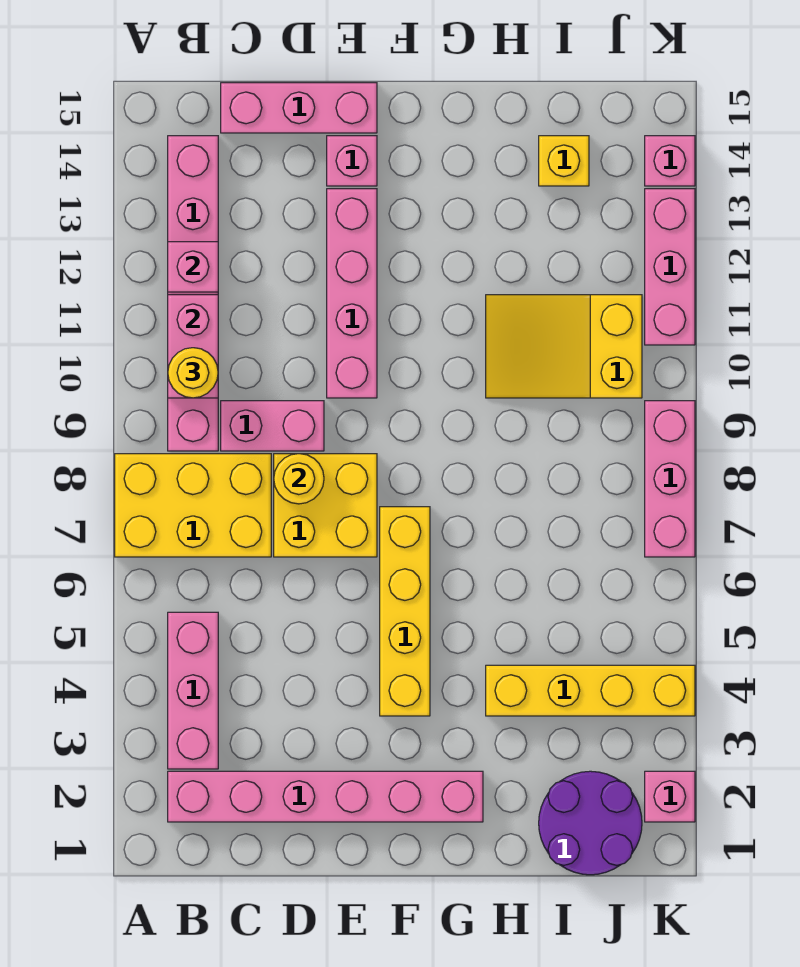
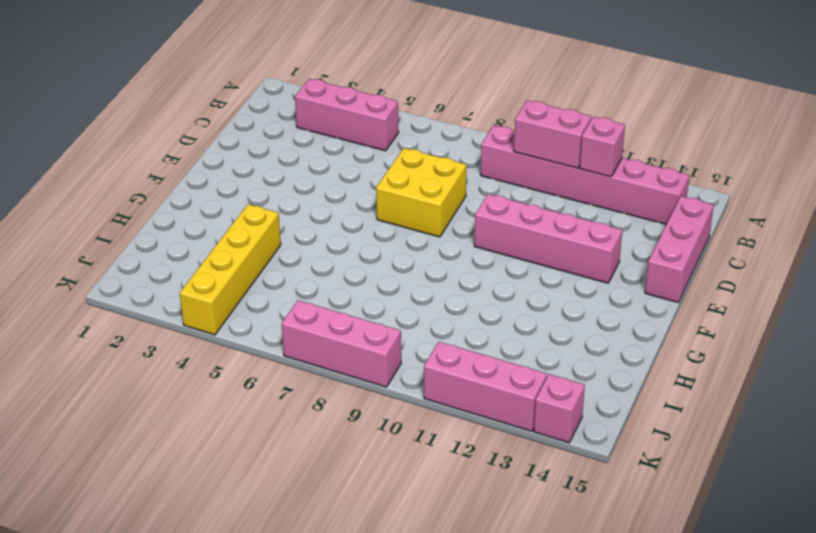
none -> yellow brick A7:C8 level 1
none -> pink brick B2:G2 level 1
none -> pink brick C9:D9 level 1

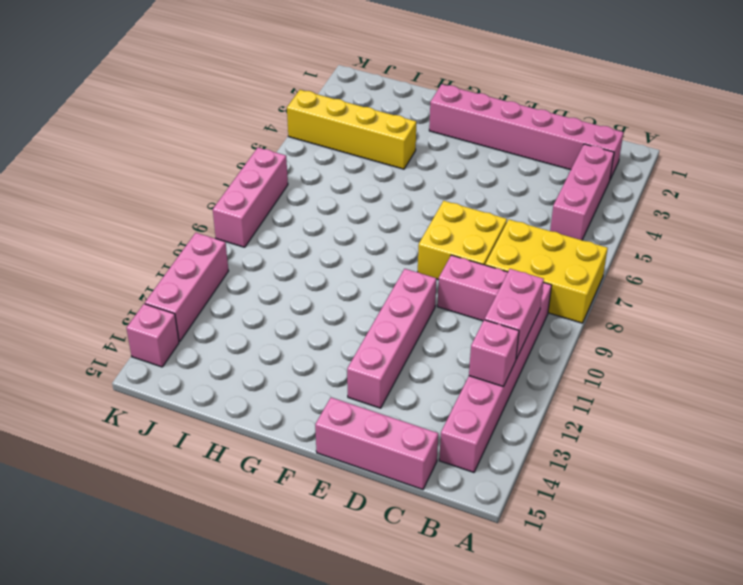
none -> pink brick E14 level 1
none -> yellow brick F4:F7 level 1
none -> yellow slope H10:J11 level 1 top J

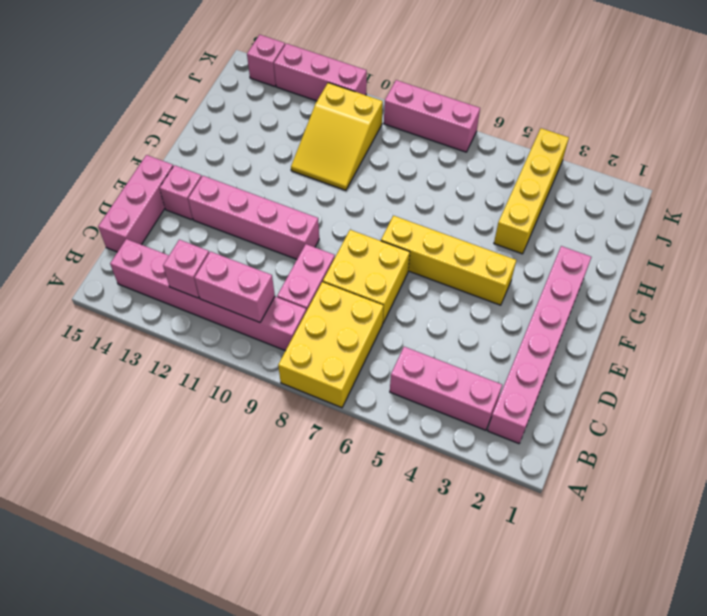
none -> purple round brick I1:J2 level 1
none -> yellow brick I14 level 1
none -> pink brick K2 level 1

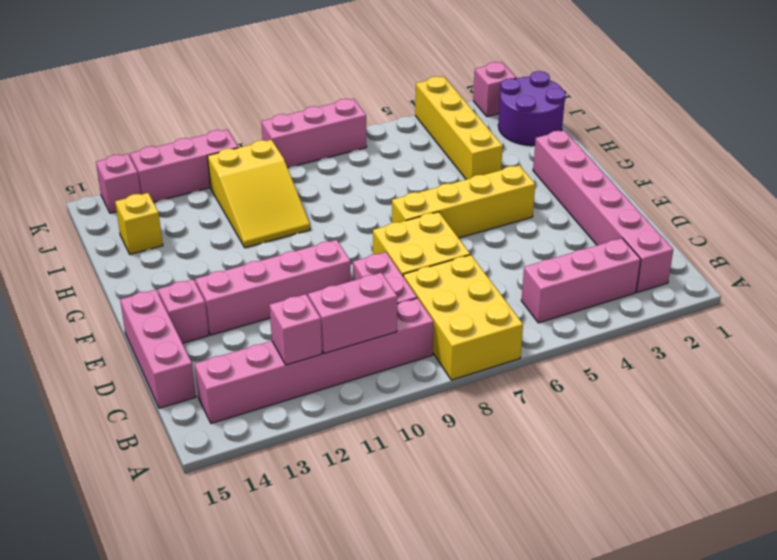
none -> yellow round brick D8 level 2
none -> yellow round brick B10 level 3

